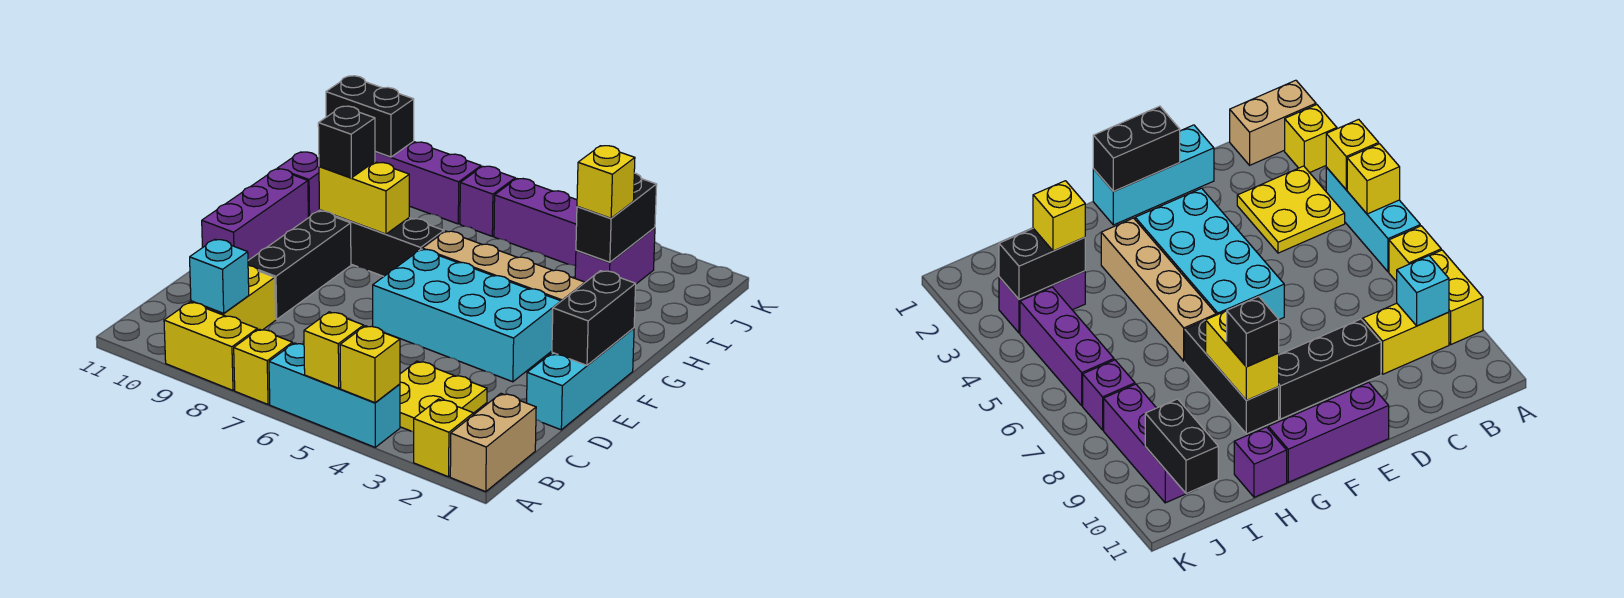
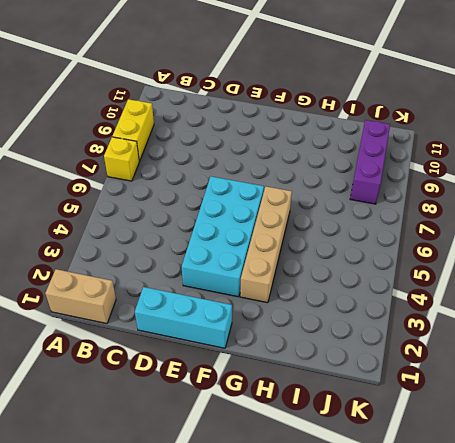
none -> yellow brick A2 level 1
none -> cyan brick A4:A6 level 1
none -> yellow plate B3:C4 level 1

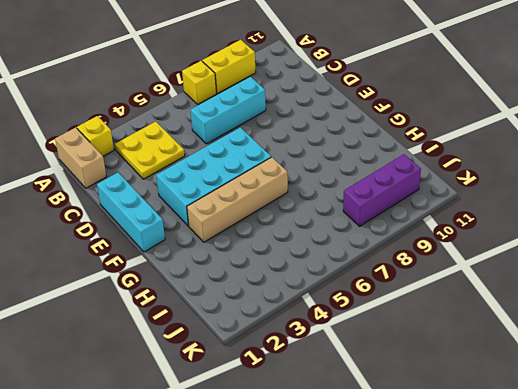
cyan brick C6:C8 level 1 -> cyan brick A4:A6 level 1
none -> yellow brick B9:C9 level 1
none -> black brick D9:F9 level 1
none -> purple brick E11:G11 level 1

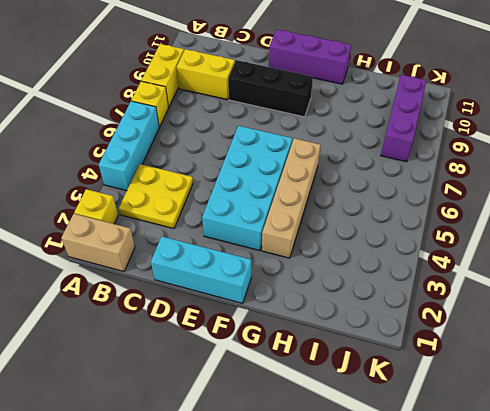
none -> black brick G7:G9 level 1
none -> purple brick H11 level 1
none -> purple brick I3:J3 level 1

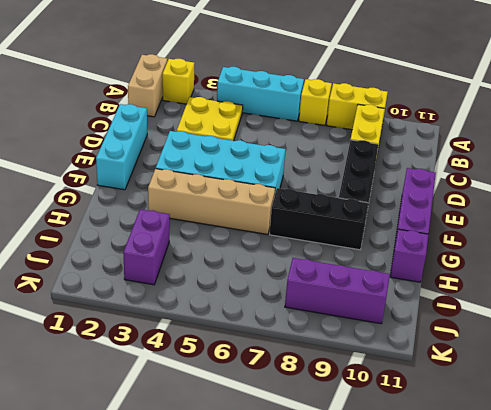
none -> purple brick J4:J6 level 1
none -> purple brick J7 level 1
none -> yellow brick A4 level 2

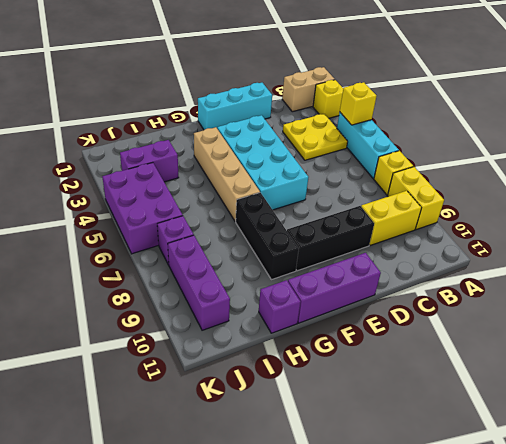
purple brick J4:K6 level 1 -> purple brick J4:J6 level 1
none -> yellow brick A5 level 2
none -> cyan brick B9 level 2
none -> black brick E1:F1 level 2

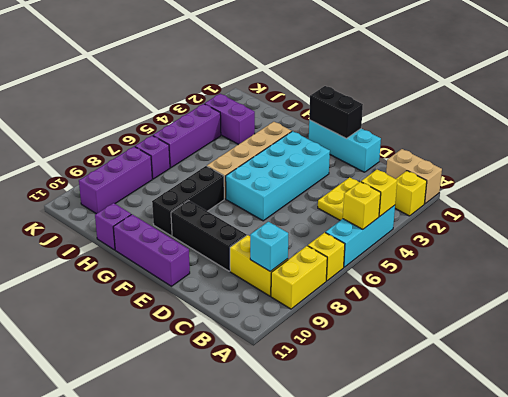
none -> yellow brick G8:G9 level 2
none -> black brick I3:J3 level 2
none -> black brick J10:J11 level 2

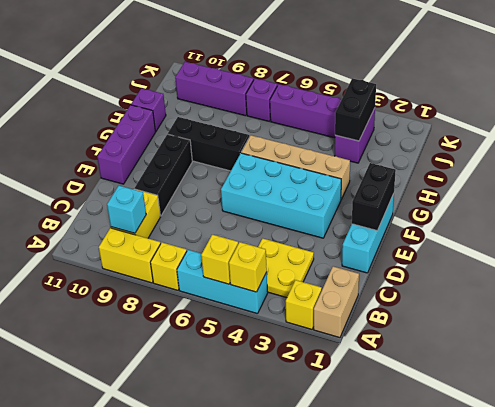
none -> yellow brick G8:G9 level 2
none -> black brick J10:J11 level 2
none -> black brick G9 level 3

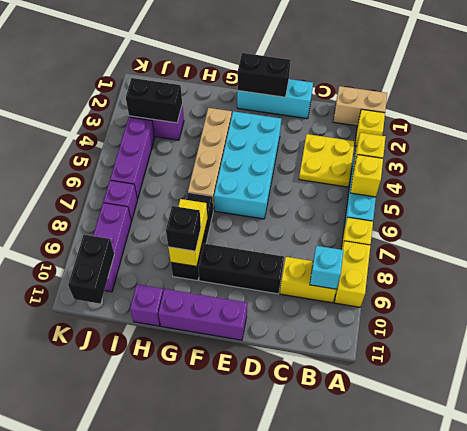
none -> yellow brick I3 level 3

